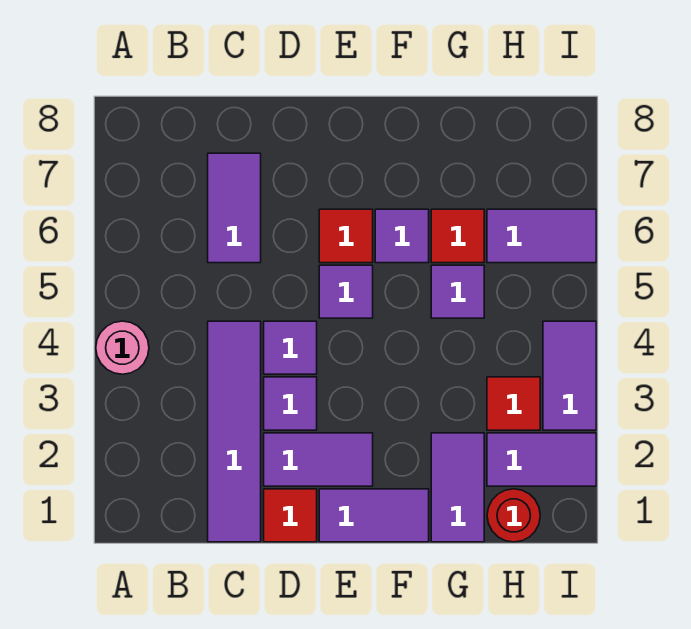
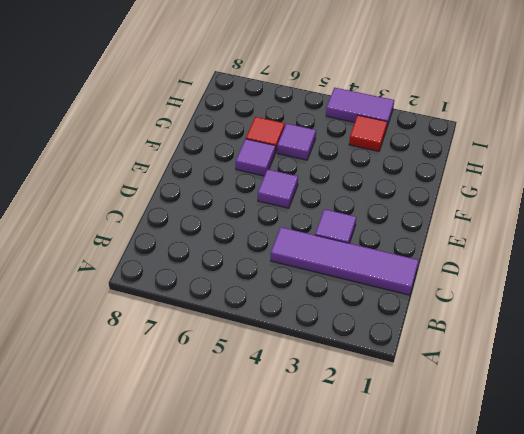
none -> pink round brick A4 level 1
none -> purple tile C6:C7 level 1
none -> red tile D1 level 1

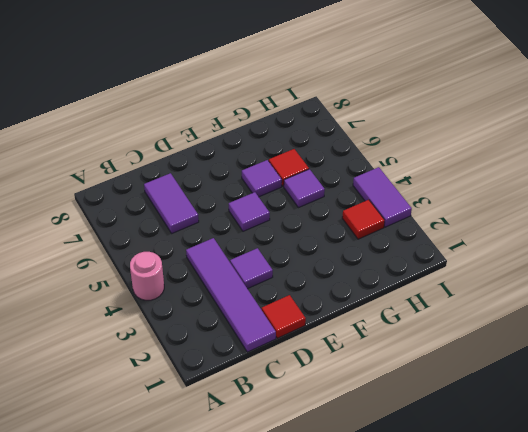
none -> purple tile D2:E2 level 1
none -> purple tile D4 level 1
none -> purple tile E1:F1 level 1

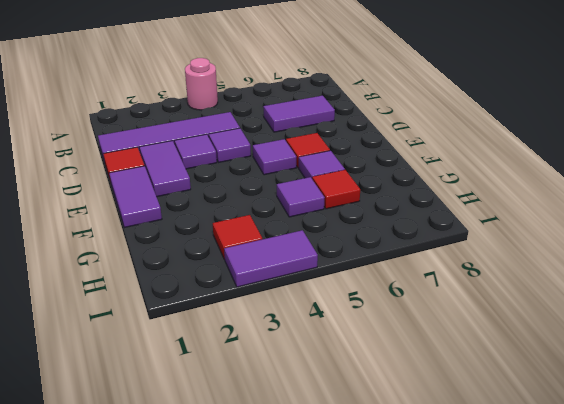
none -> purple tile G1:G2 level 1
none -> red round brick H1 level 1
none -> purple tile H2:I2 level 1

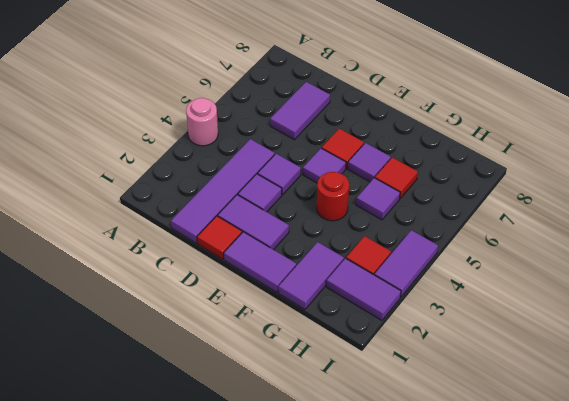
red round brick F4 level 1 -> red round brick H1 level 1
none -> purple tile H6:I6 level 1

